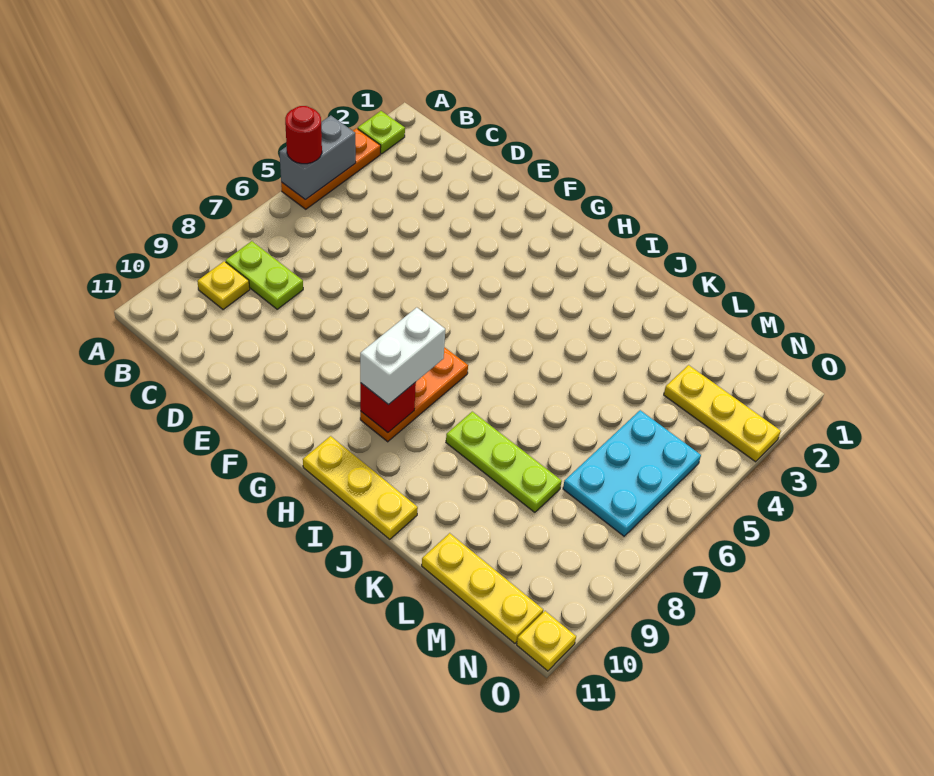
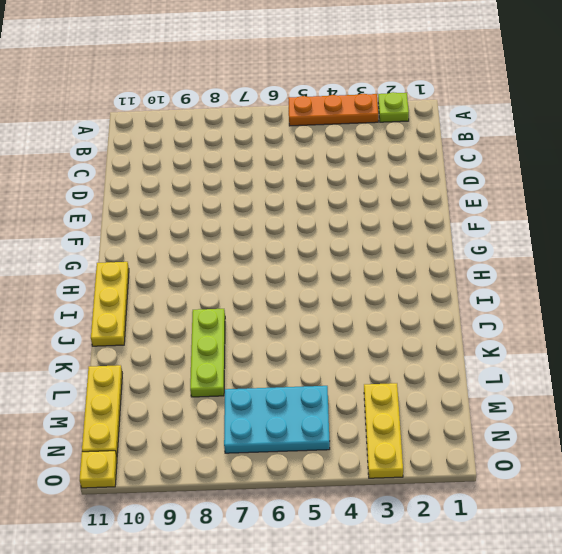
none -> lime plate B8:C8 level 1
none -> yellow plate B9 level 1
none -> orange plate H7:H9 level 1

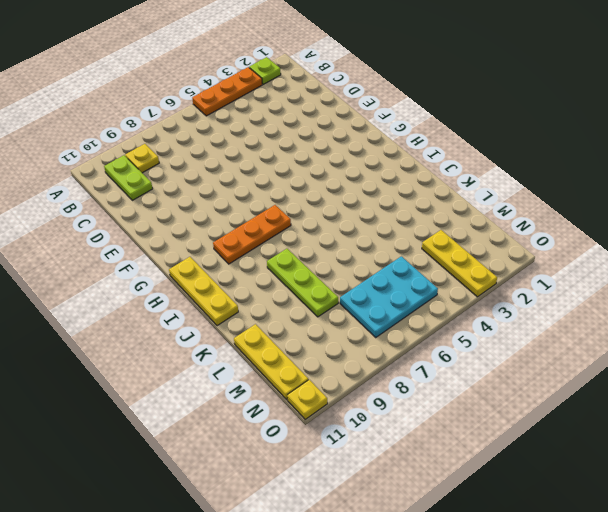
lime plate B10:C10 level 1 -> lime plate B8:C8 level 1
none -> grey brick A4:A5 level 2
none -> red brick H9 level 2
none -> red round brick A5 level 3

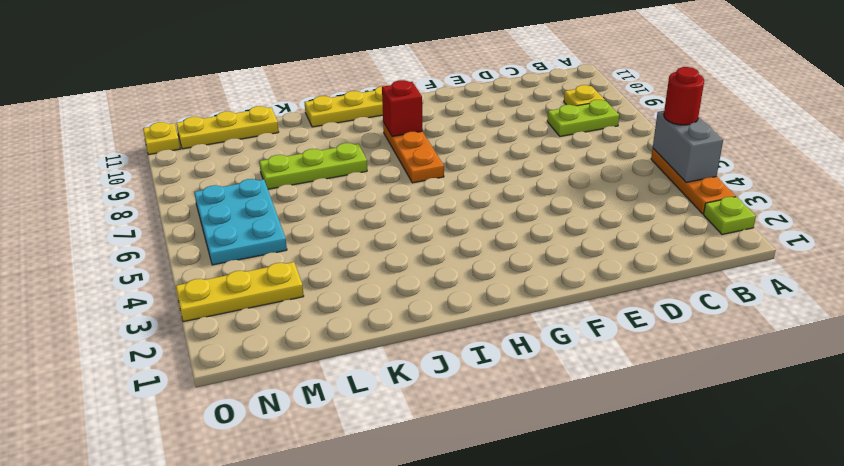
none -> white brick H8:H9 level 3

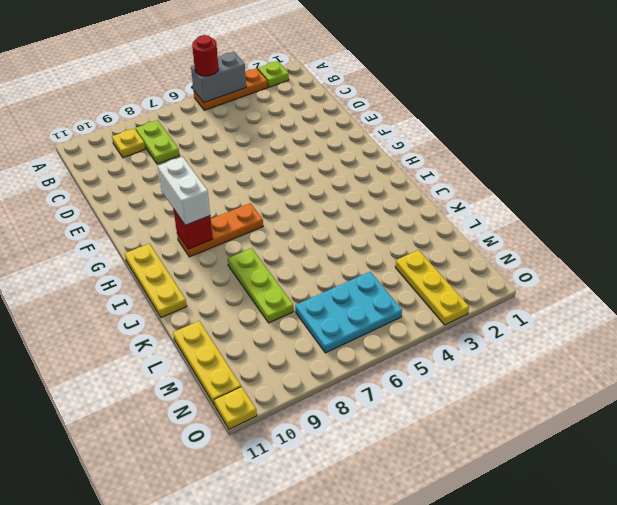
white brick G9:H9 level 3 -> white brick H8:H9 level 3

